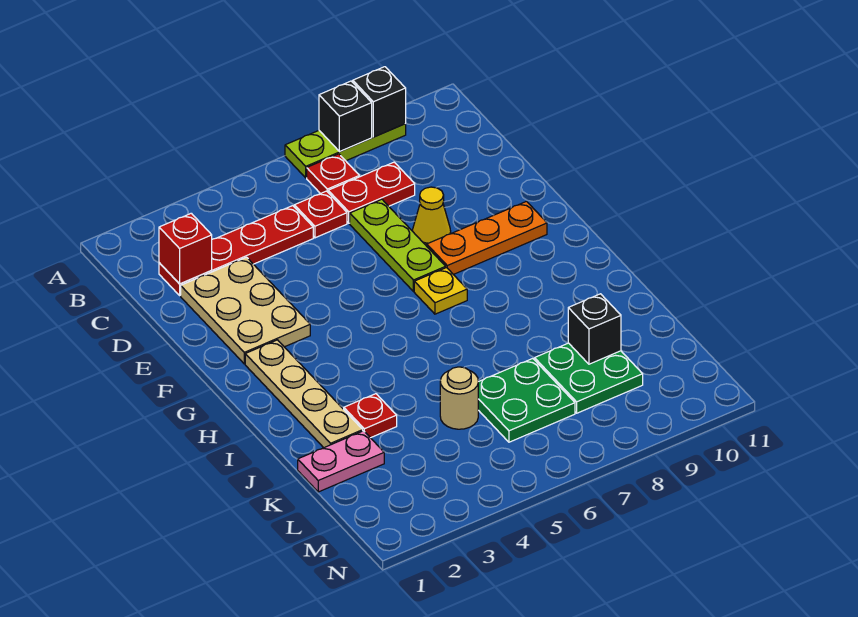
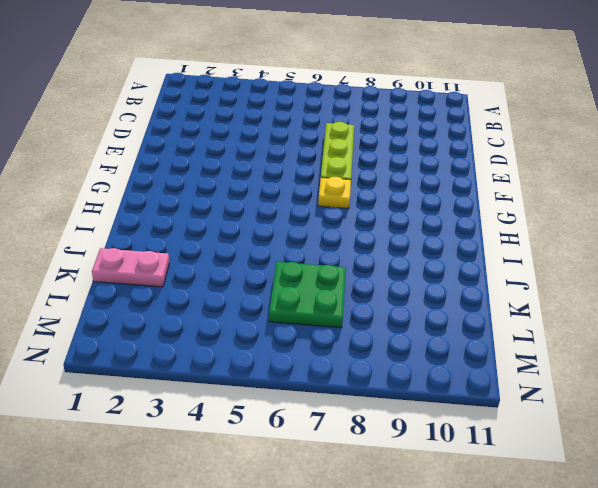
none -> lime plate A7:A9 level 1
none -> red plate B7 level 1
none -> red plate C2:C5 level 1

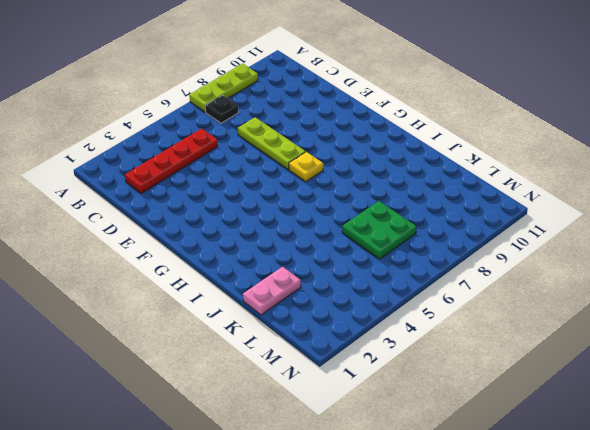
black plate B7 level 1 -> red plate B7 level 1
none -> red plate C6 level 1
none -> red plate C7:C8 level 1
none -> tan plate D2:F3 level 1

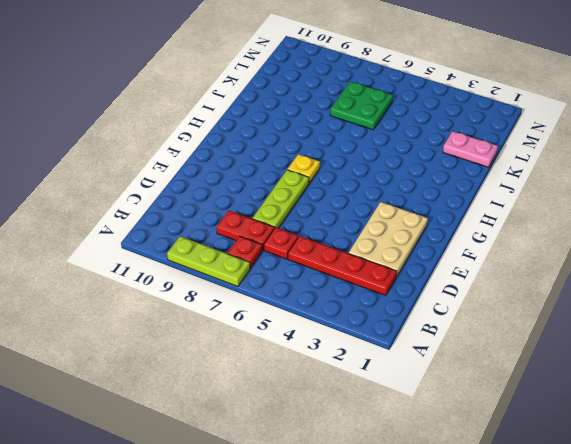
none -> yellow cone E8 level 1
none -> orange plate F8:F10 level 1
none -> tan plate G2:J2 level 1

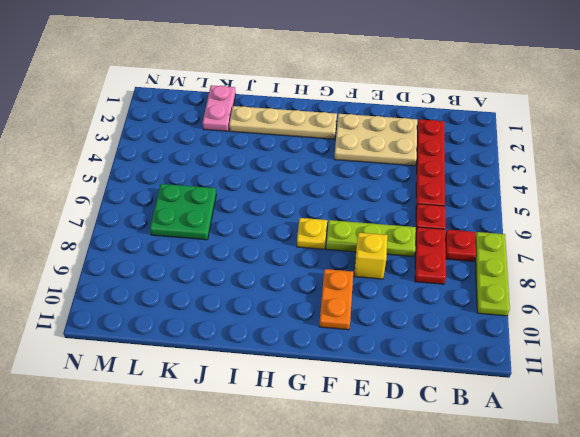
yellow brick E8 level 1 -> yellow cone E8 level 1
orange plate F9:F10 level 1 -> orange plate F8:F10 level 1
none -> red plate J3 level 1
none -> tan round brick K5 level 1
none -> green plate K8:L9 level 1

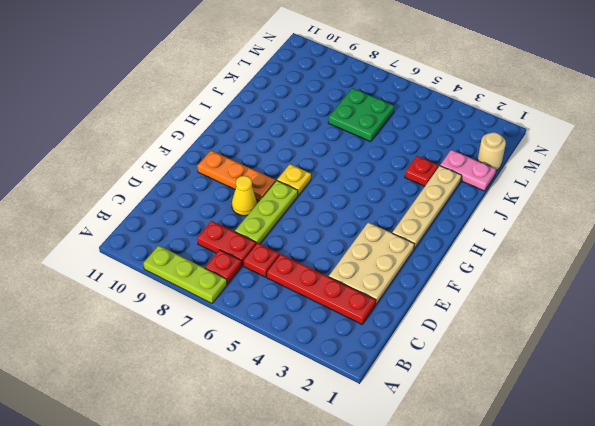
tan round brick L1 level 1 -> tan round brick K5 level 1
none -> green plate K8:L9 level 1
none -> black brick A8 level 2
none -> black brick A9 level 2

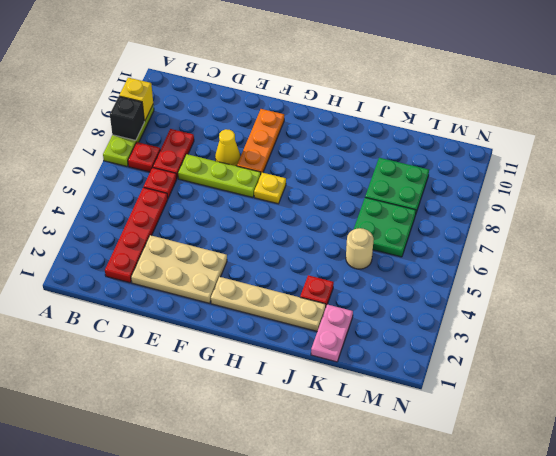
yellow brick A9 level 2 -> black brick A9 level 2
none -> red brick C2 level 2
none -> black brick K9 level 2

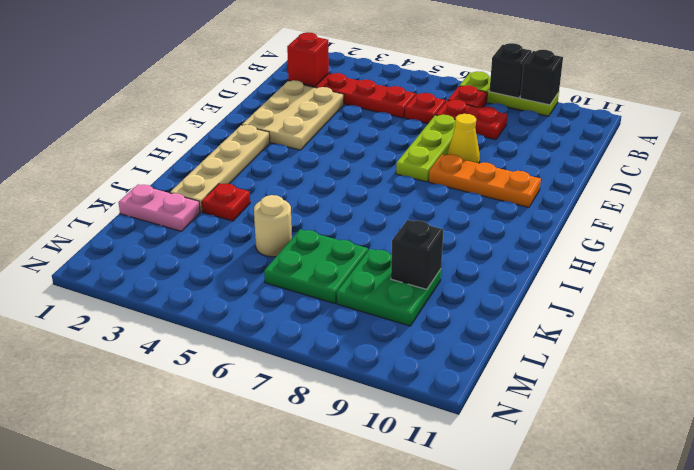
none -> yellow plate G7 level 1

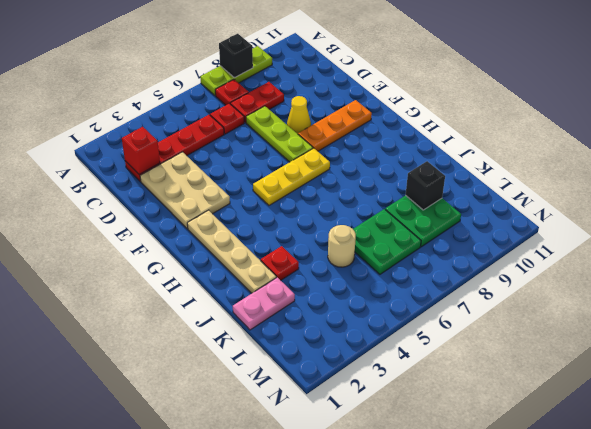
yellow plate G5:G7 level 1 -> yellow plate G7 level 1
none -> black brick A9 level 2

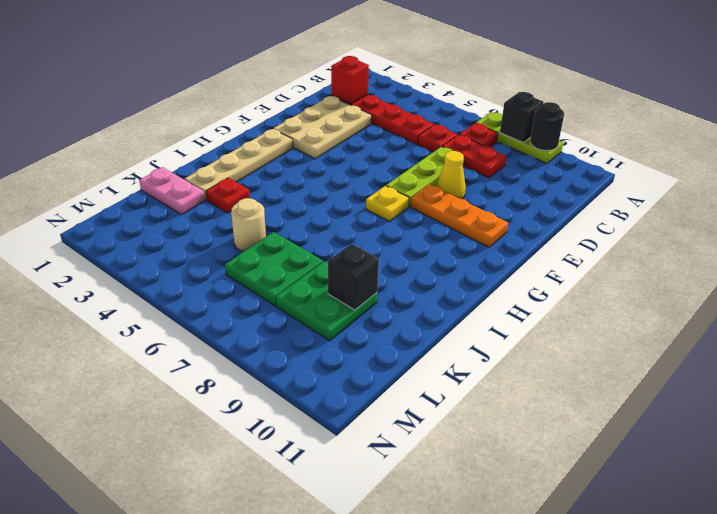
black round brick A9 level 2 -> black brick A9 level 2

